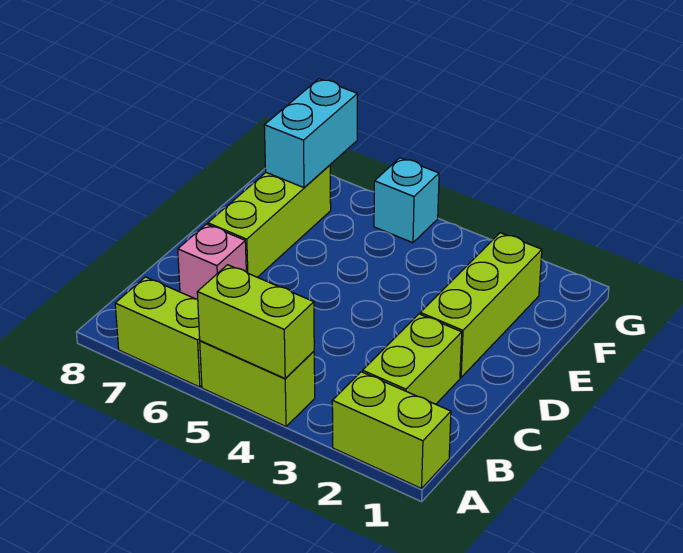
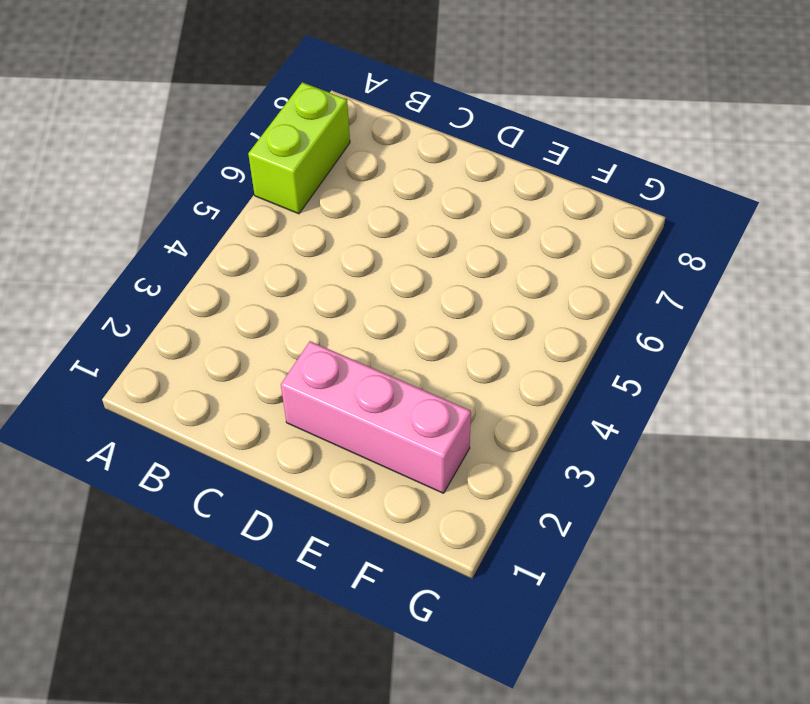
pink brick D2:F2 level 1 -> lime brick D2:F2 level 1
none -> lime brick A1:A2 level 1
none -> lime brick A4:A5 level 1

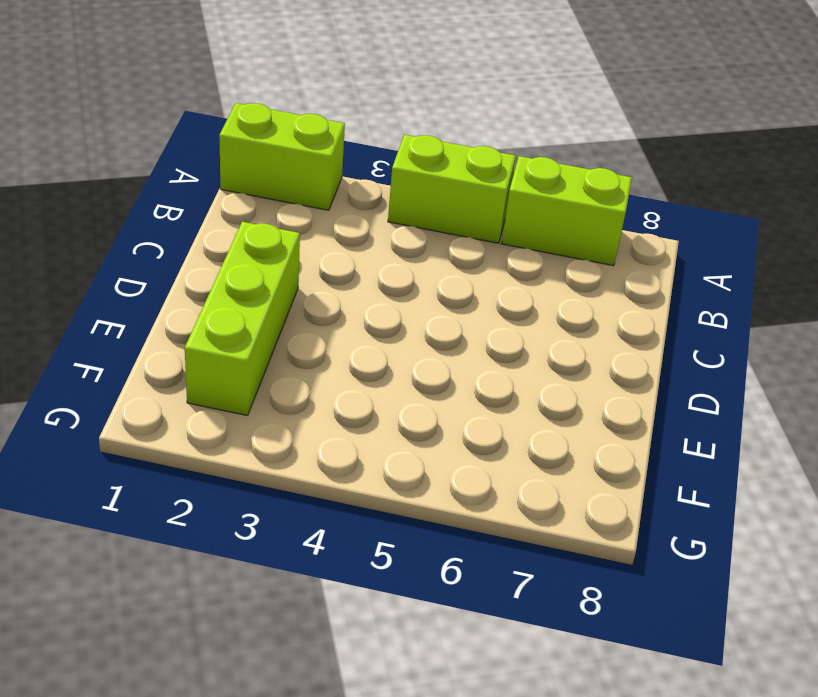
none -> lime brick B2:C2 level 1
none -> pink brick C7 level 1

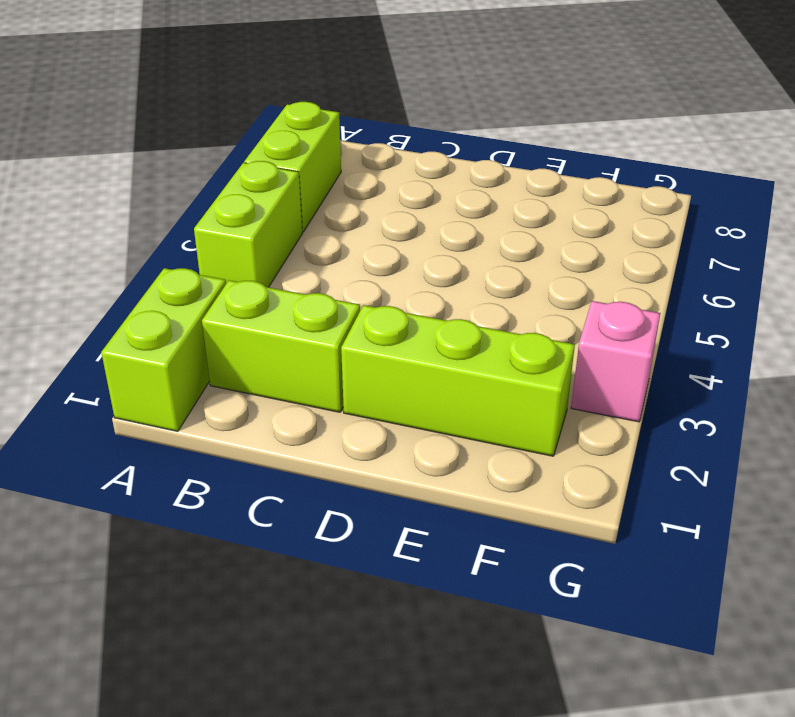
pink brick G3 level 1 -> pink brick C7 level 1
none -> lime brick D7:F7 level 1
none -> cyan brick G5 level 1

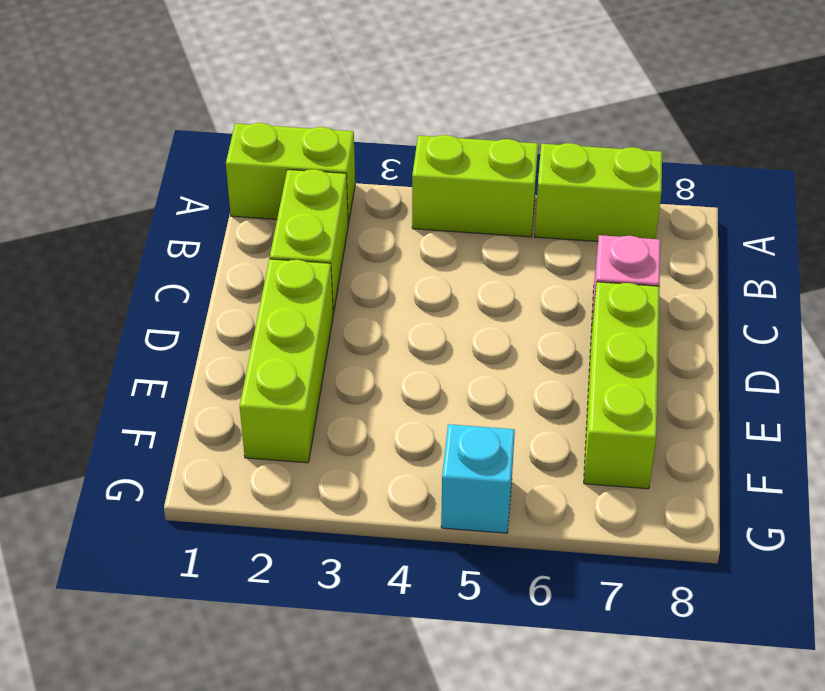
none -> lime brick A4:A5 level 2
none -> cyan brick F7:G7 level 2

